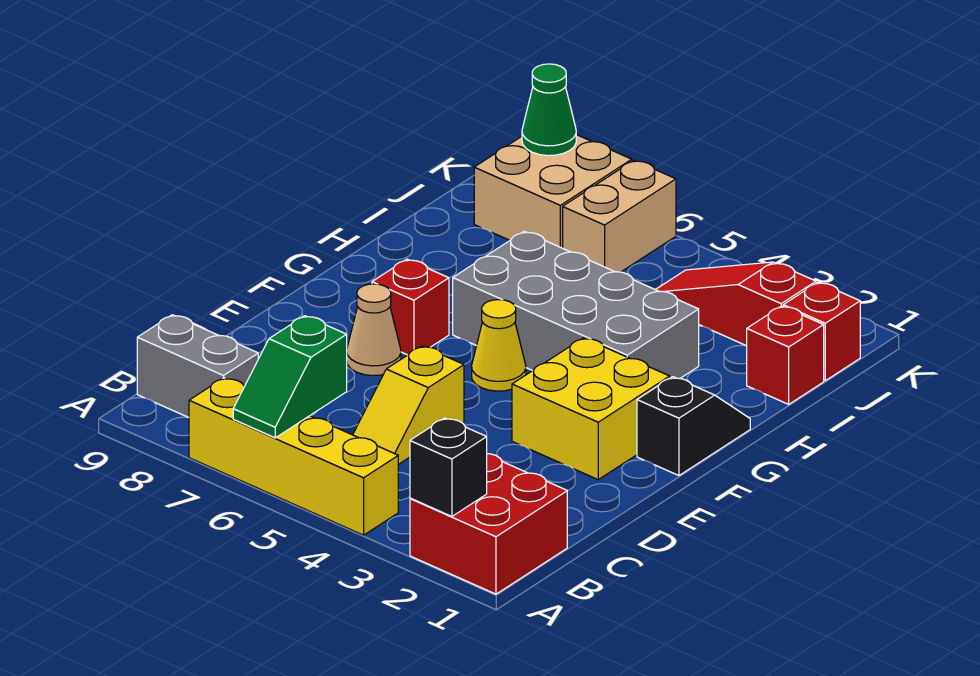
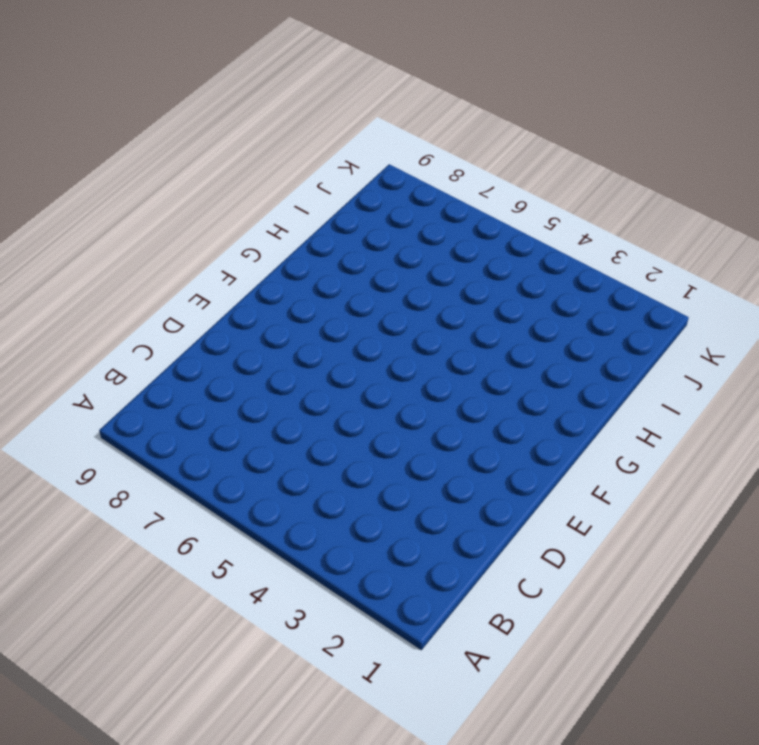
none -> red brick A1:B2 level 1
none -> yellow brick A4:A7 level 1
none -> grey brick B8:B9 level 1

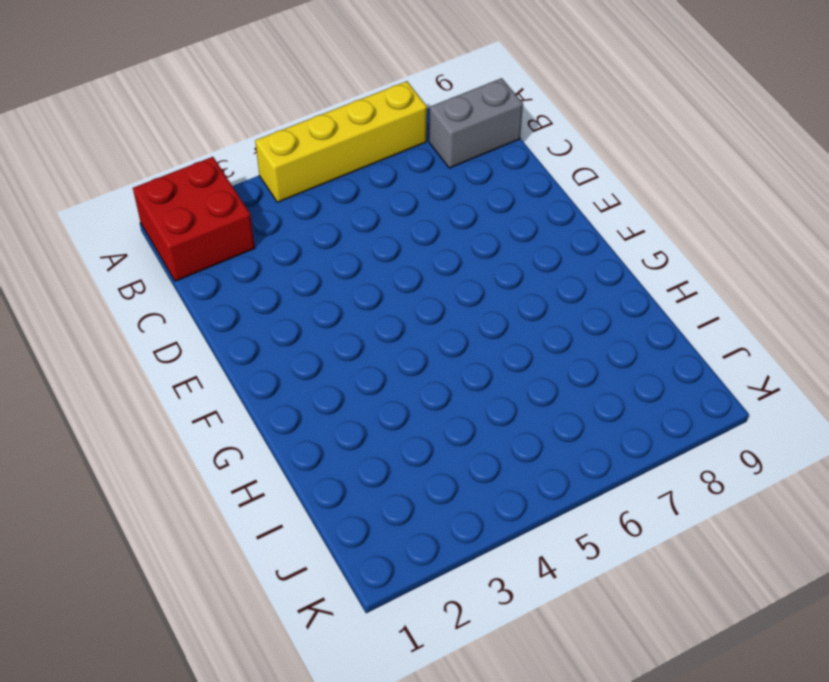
none -> yellow slope C5:D5 level 1 top D
none -> yellow brick E2:F3 level 1
none -> tan cone E7 level 1

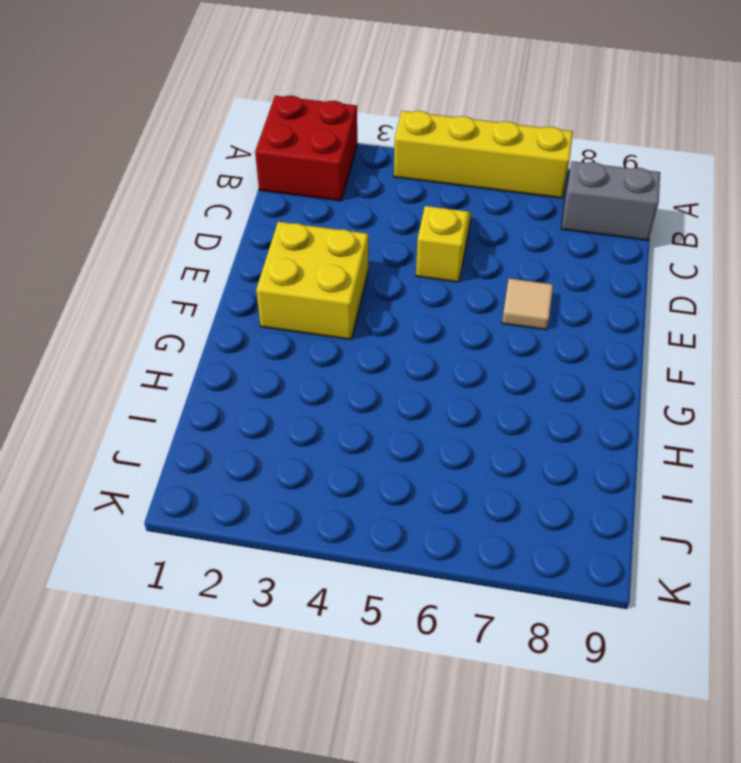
tan tile E7 level 1 -> tan cone E7 level 1
none -> black slope F1:G1 level 1 top F
none -> yellow cone F5 level 1
none -> red brick F7 level 1

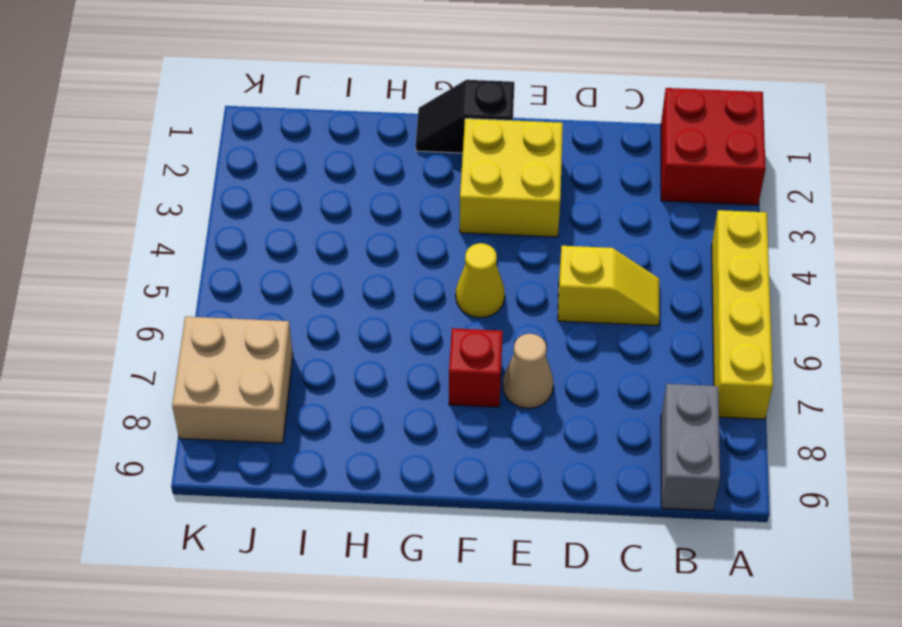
none -> grey brick G3:H6 level 1
none -> red brick I1 level 1
none -> red brick J1 level 1

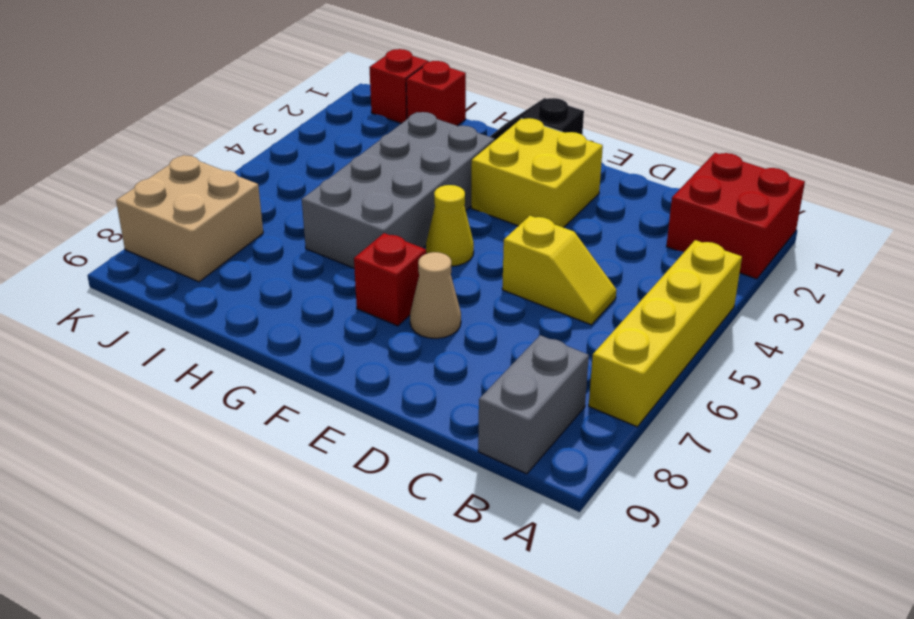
none -> red slope J2:J4 level 1 top 2
none -> tan brick J6:K6 level 1
none -> black brick A2 level 2

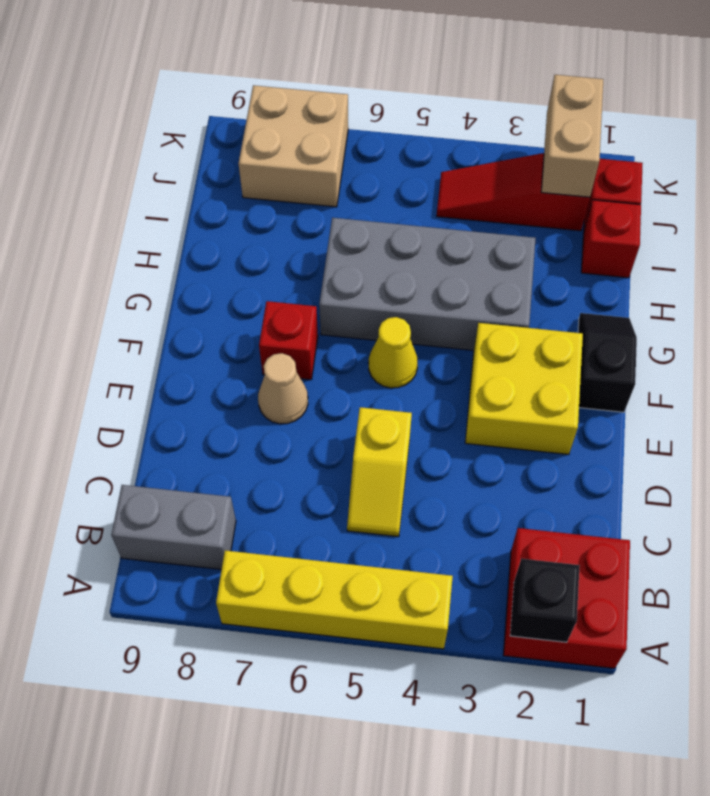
tan brick J2:K2 level 2 -> tan brick J6:K6 level 1
none -> green slope A6:B6 level 2 top B
none -> green cone K8 level 2

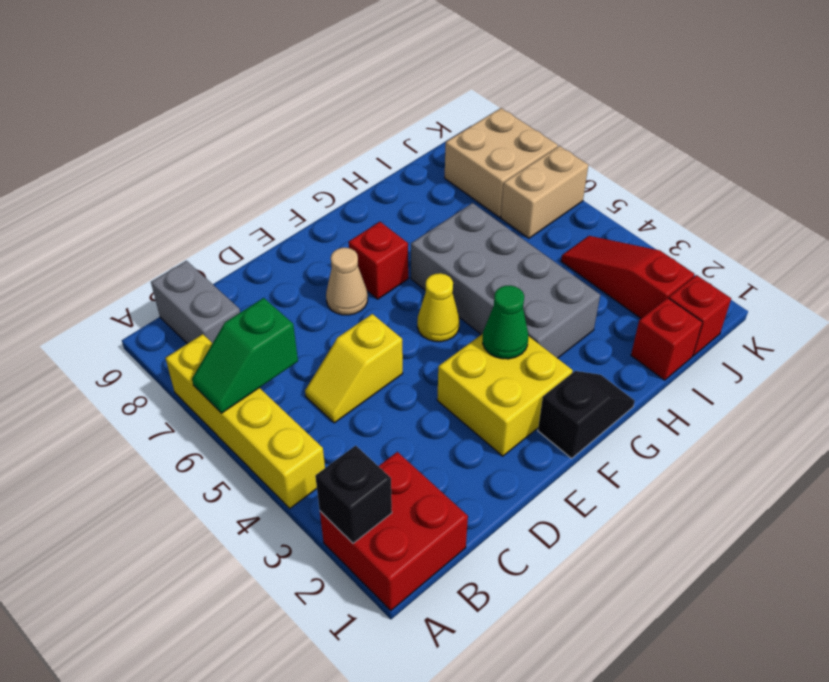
green cone F3 level 2 -> green cone K8 level 2

